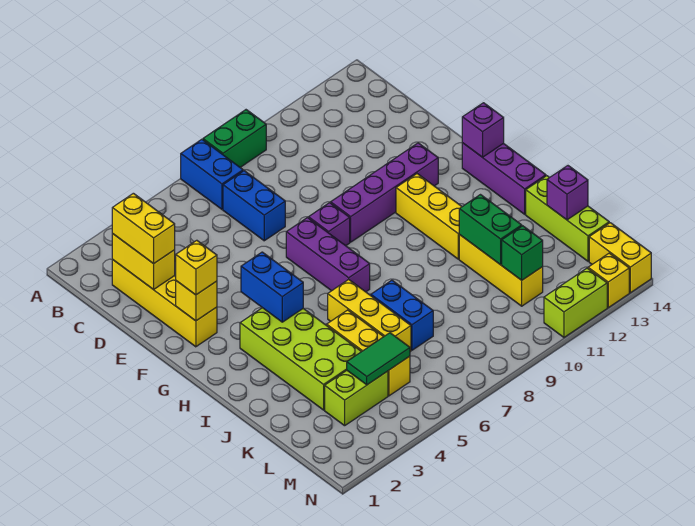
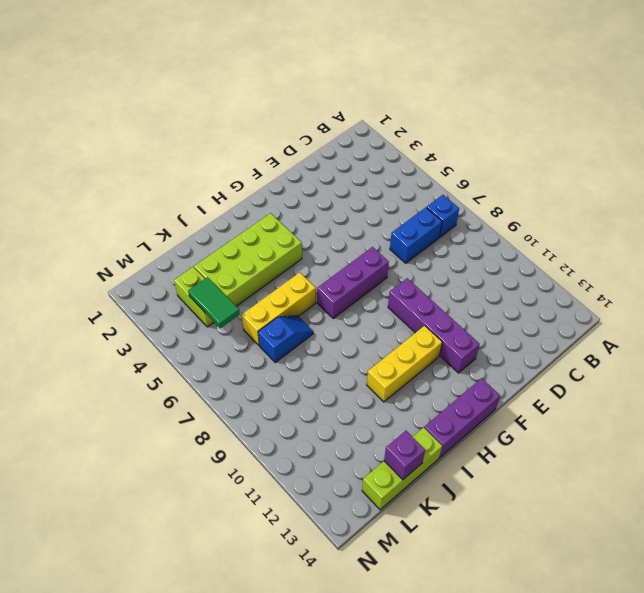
blue brick B7 level 1 -> blue brick A7:B7 level 1
blue slope J7:K7 level 1 top K -> blue brick J7:K7 level 1
none -> green brick A8:A9 level 1
none -> yellow brick C2:F2 level 1
none -> purple brick F8 level 1

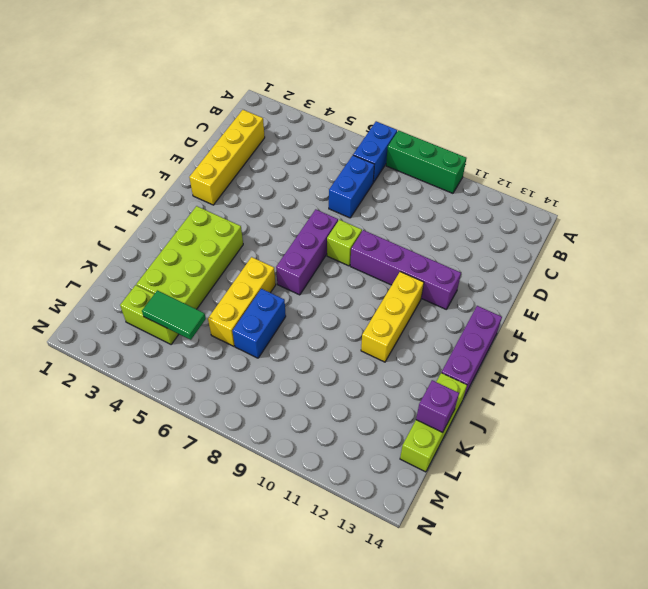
green brick A8:A10 level 1 -> green brick A8:A9 level 1
lime brick F8 level 1 -> purple brick F8 level 1
none -> yellow brick J5:L5 level 1
none -> yellow brick J11:L11 level 1
none -> yellow brick M14:N14 level 1

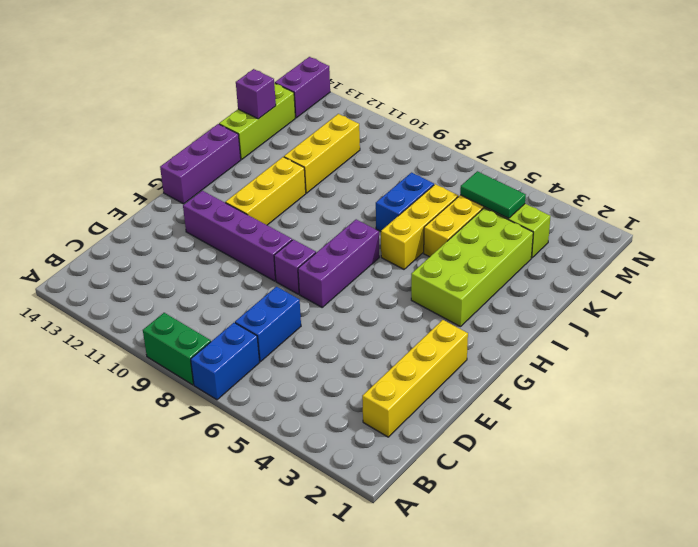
purple brick M14:N14 level 1 -> yellow brick M14:N14 level 1
none -> lime brick N11:N12 level 1
none -> yellow brick N13 level 1
none -> yellow brick C2:D2 level 2

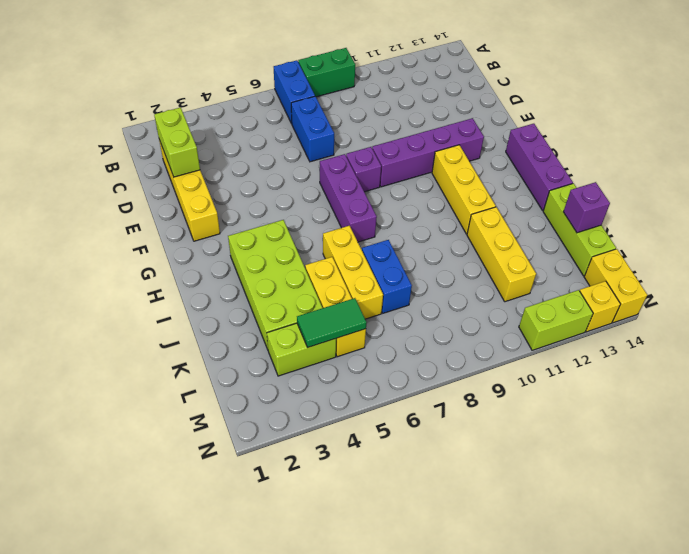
lime brick C2:D2 level 2 -> yellow brick C2:D2 level 2
none -> yellow brick F2 level 2
none -> blue brick G4:H4 level 2
none -> purple brick G14 level 2

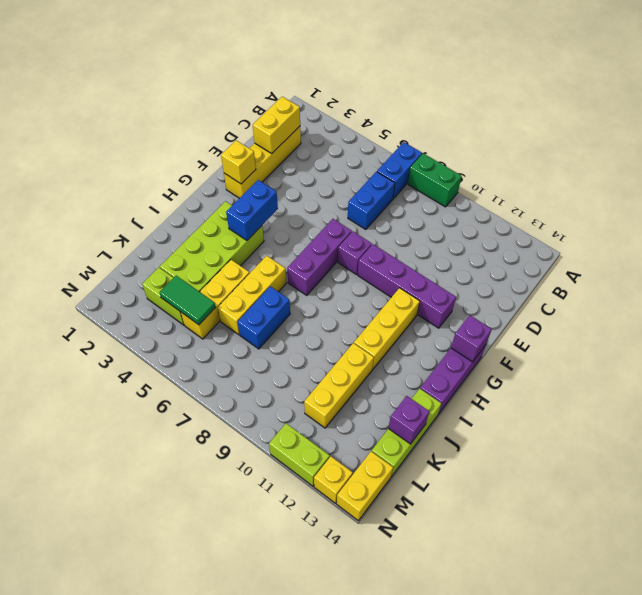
none -> green brick J11:K11 level 2
none -> green brick L11 level 2
none -> yellow brick C2:D2 level 3

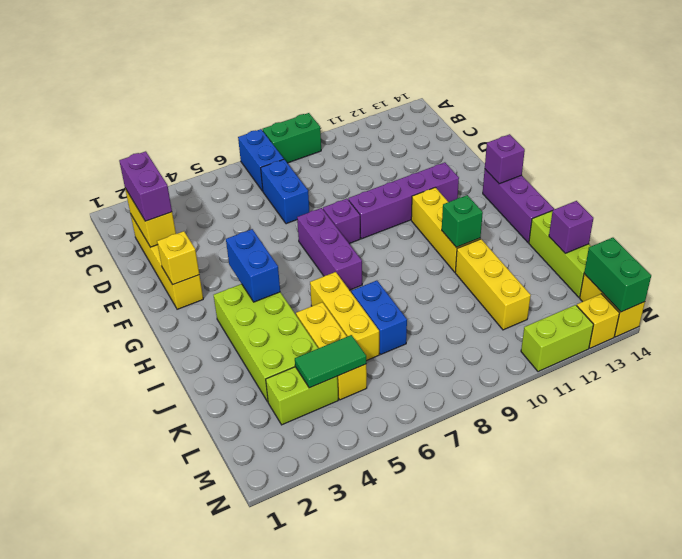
purple brick C2:D2 level 3 -> yellow brick C2:D2 level 3
green brick I11 level 2 -> green brick L11 level 2
green brick M14:N14 level 2 -> green brick J11:K11 level 2
none -> yellow brick F2 level 3

